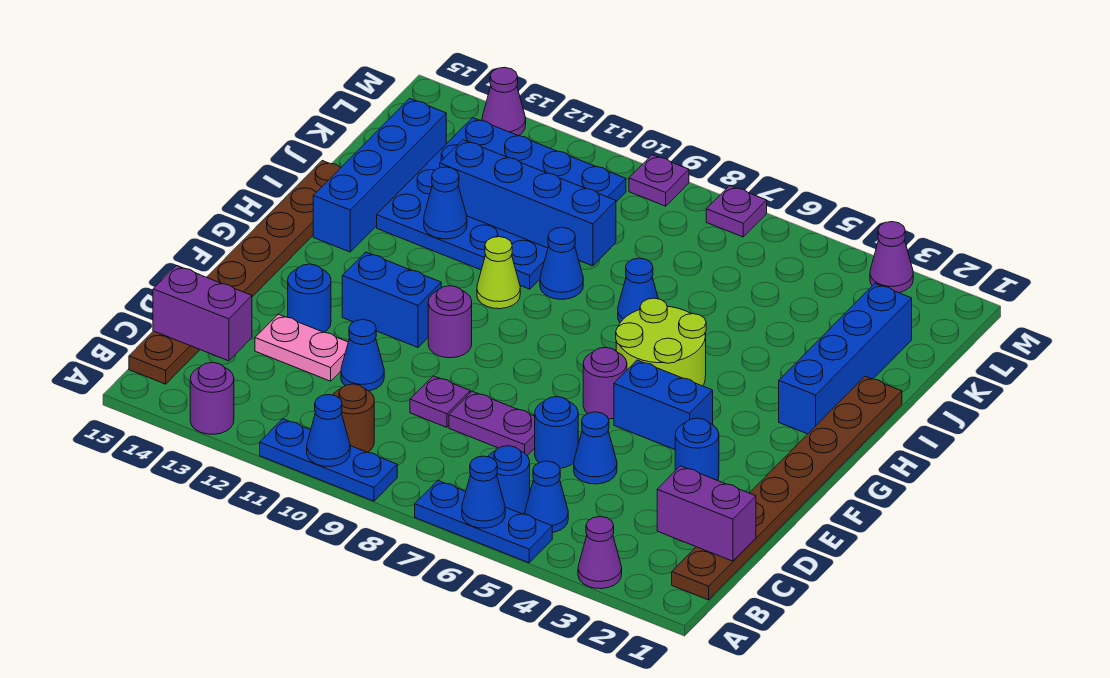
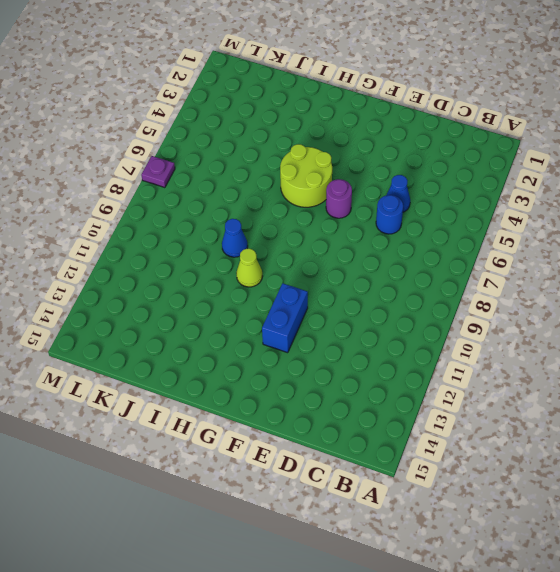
none -> purple cone A3 level 1
none -> blue plate A5:A7 level 1
none -> blue plate A9:A11 level 1
none -> purple round brick A13 level 1

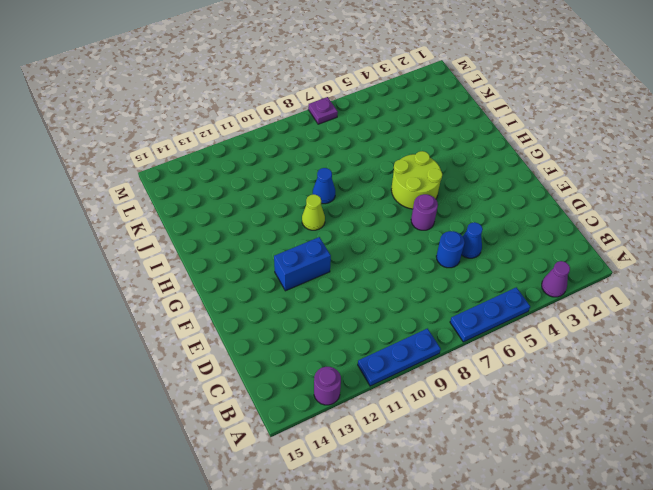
none -> brown plate B1:I1 level 1
none -> blue cone B5 level 1
none -> blue round brick B6 level 1
none -> brown round brick B10 level 1

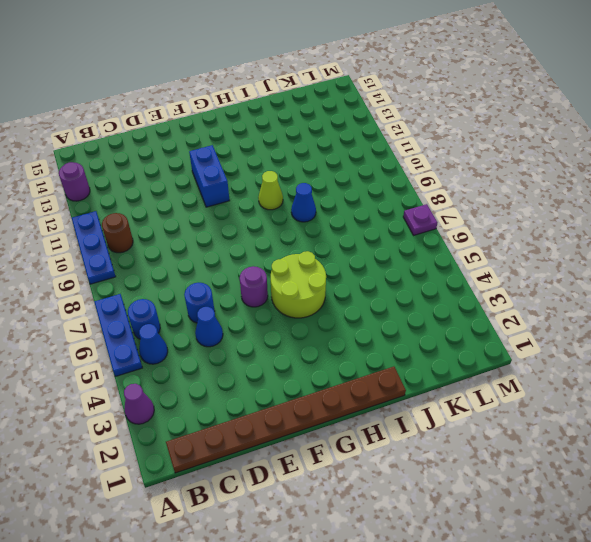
none -> brown plate B15:I15 level 1
none -> purple plate D7:D8 level 1
none -> purple plate D9 level 1
none -> blue cone D11 level 1

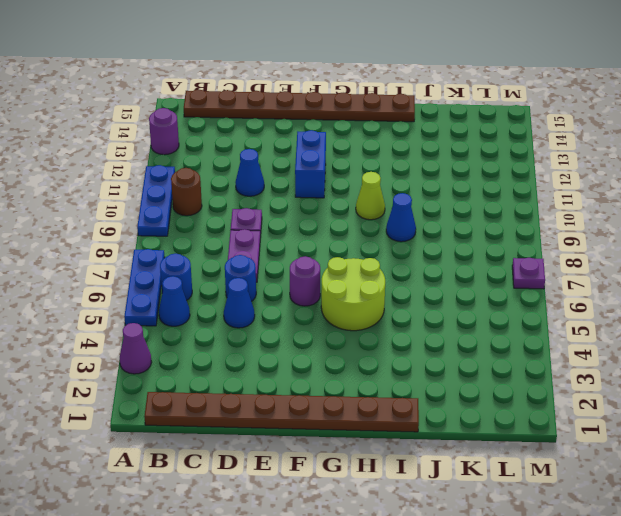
none -> pink plate D12:D13 level 1
none -> blue round brick E3 level 1
none -> blue round brick E13 level 1
none -> blue brick F4:F5 level 1

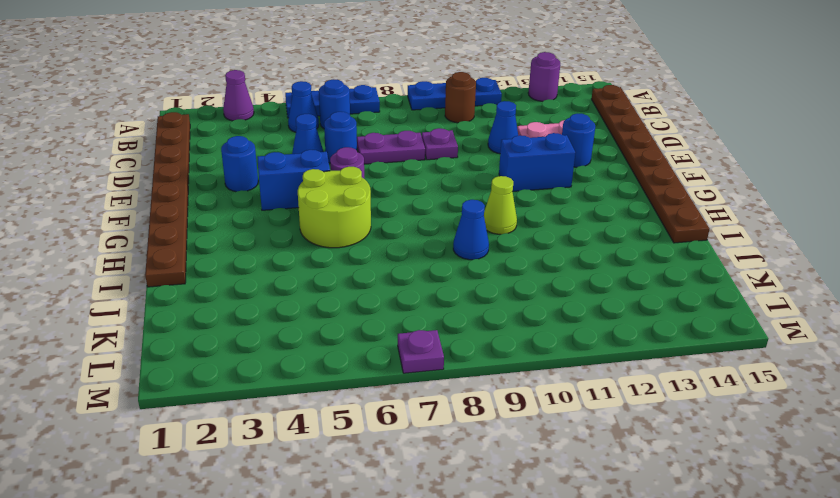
none -> purple round brick F10 level 1
none -> blue brick H2:K2 level 1
none -> blue brick H14:K14 level 1
none -> blue cone I7 level 1

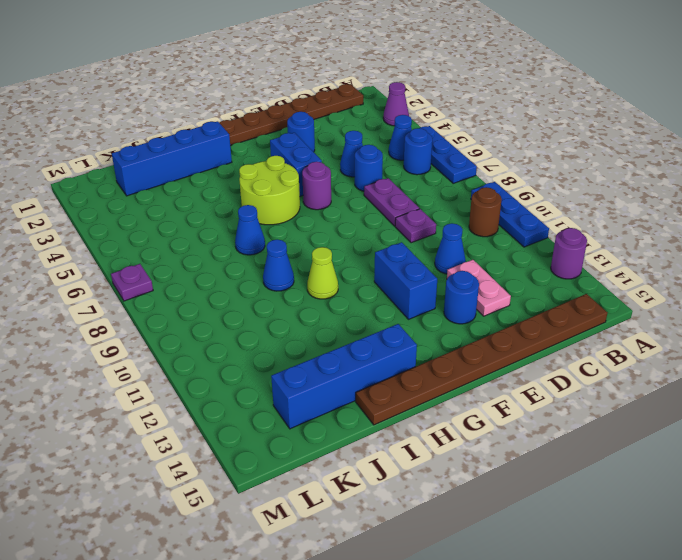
none -> purple round brick F10 level 1
none -> blue plate I10:L13 level 1
none -> purple cone M3 level 1
none -> purple plate M9 level 1

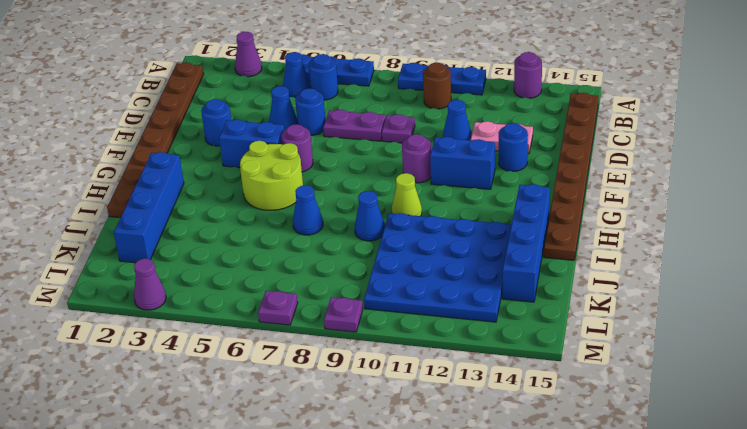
none -> purple cone M13 level 1
none -> blue cone A6 level 2
none -> blue cone A10 level 2
none -> purple brick C1:C2 level 2

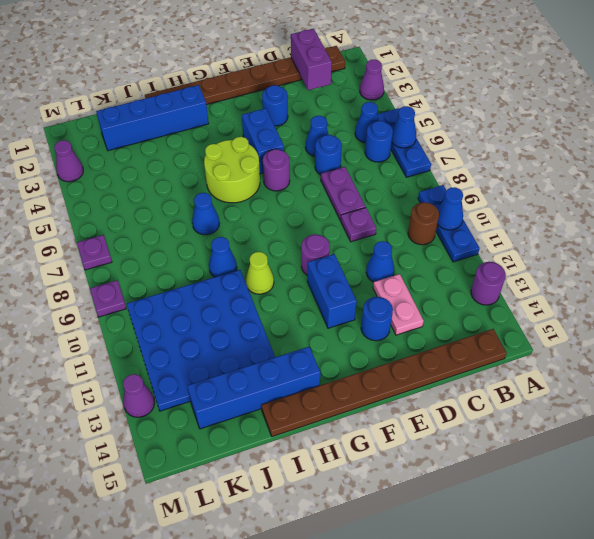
none -> purple brick C14:C15 level 2
none -> blue cone I12 level 2
none -> blue brick J9:J12 level 2

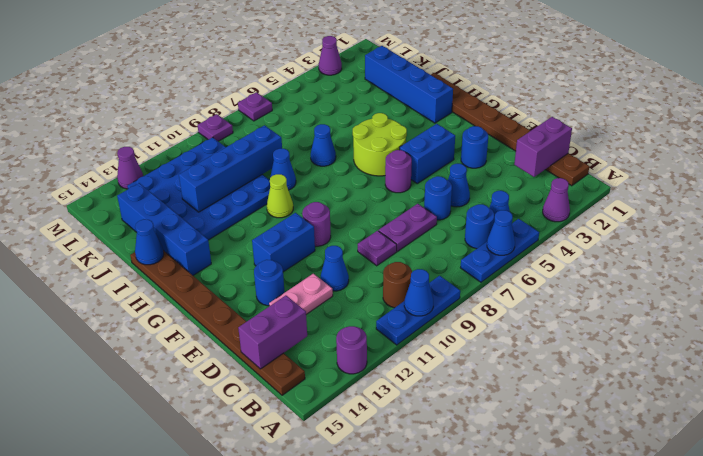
blue cone I15 level 2 -> blue cone I12 level 2

